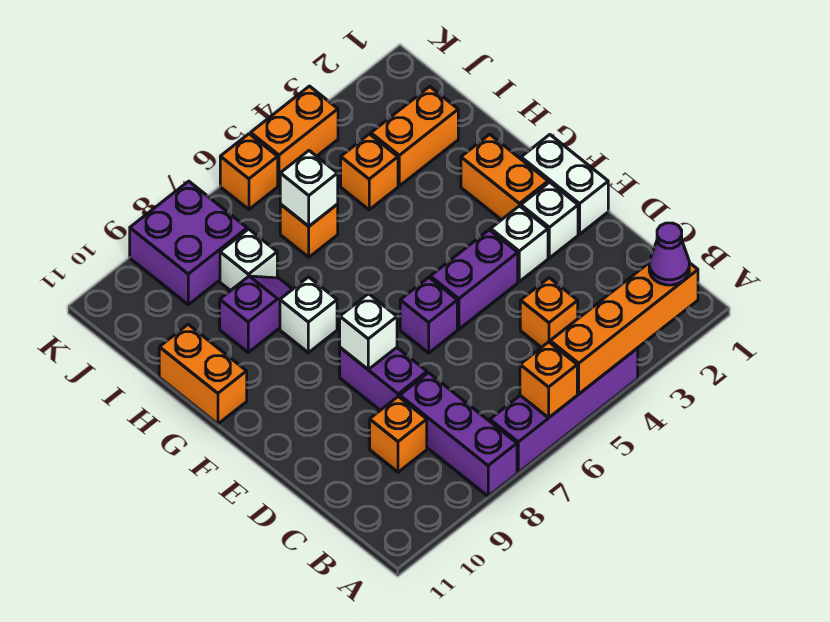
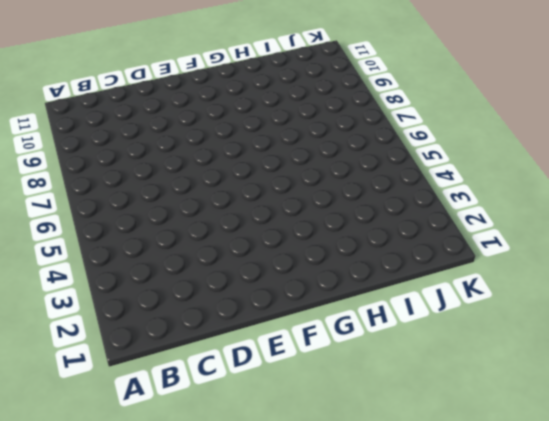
none -> purple brick A4:A7 level 1
none -> purple brick A8:C8 level 1
none -> orange brick C4 level 1

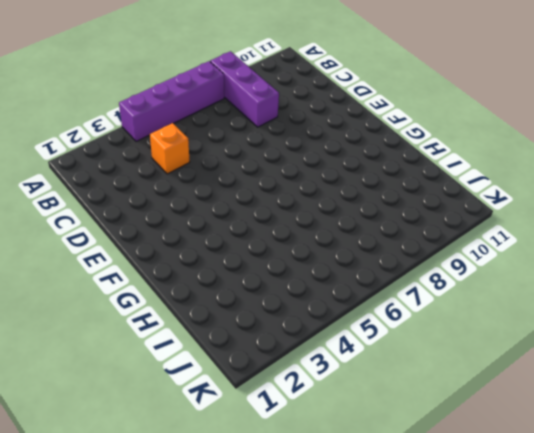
none -> orange brick C9 level 1
none -> purple brick D8:E8 level 1
none -> white brick E1:F1 level 1

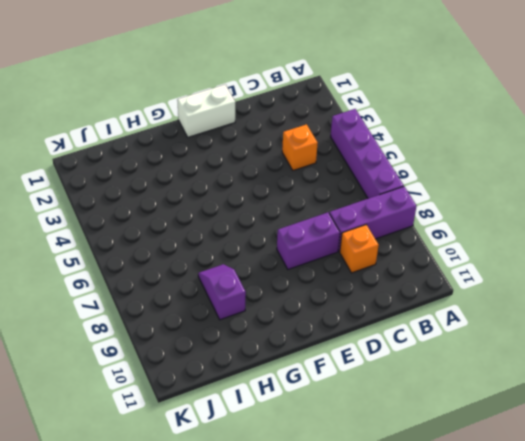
none -> white brick E2 level 1
none -> white brick E3 level 1
none -> purple brick E4:E5 level 1

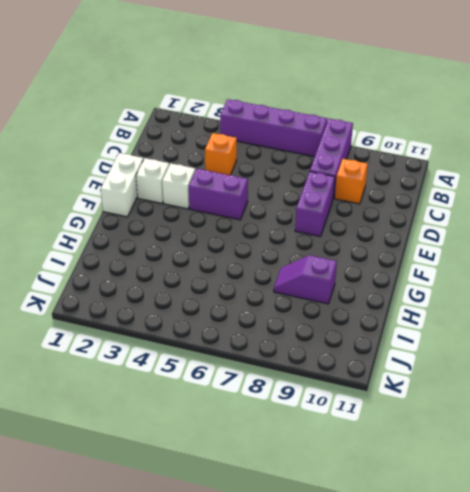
none -> purple brick E6 level 1
none -> orange brick F2:G2 level 1
none -> white brick G8 level 1

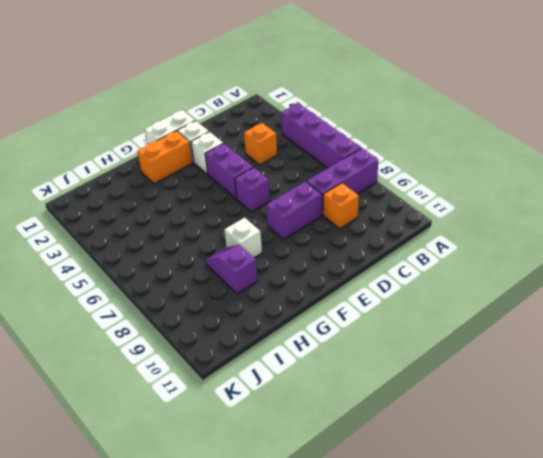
none -> orange brick G11:H11 level 1
none -> orange brick I2:I3 level 1
none -> orange brick I4 level 1

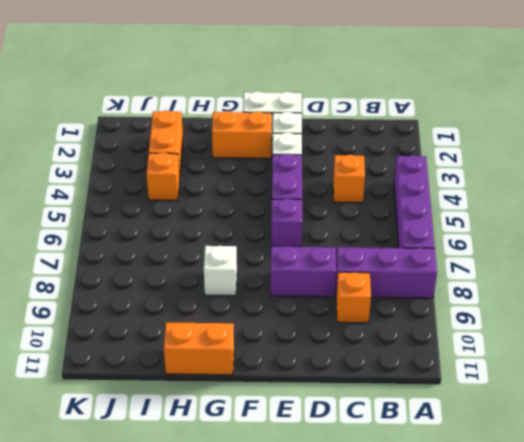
none -> purple slope H8:H9 level 1 top 9
none -> orange brick I6 level 1
none -> white brick I8 level 1

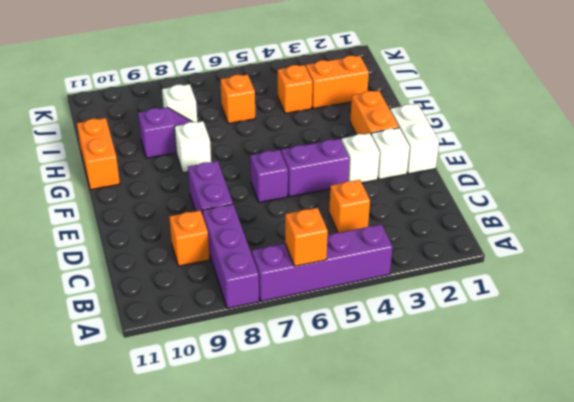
none -> purple brick J8:K9 level 1
none -> orange brick K4:K5 level 1
none -> orange brick K6 level 1

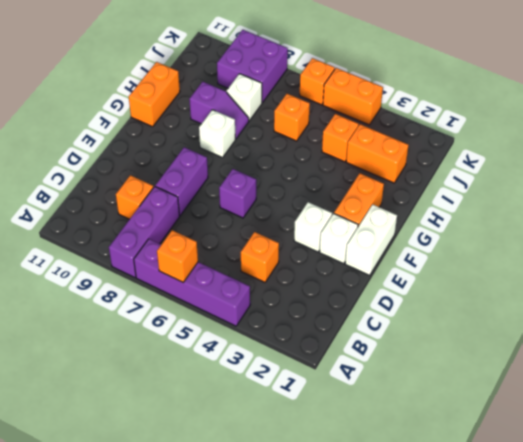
none -> purple brick E4:E5 level 1
none -> orange brick A2:A5 level 2
none -> white brick E8 level 2

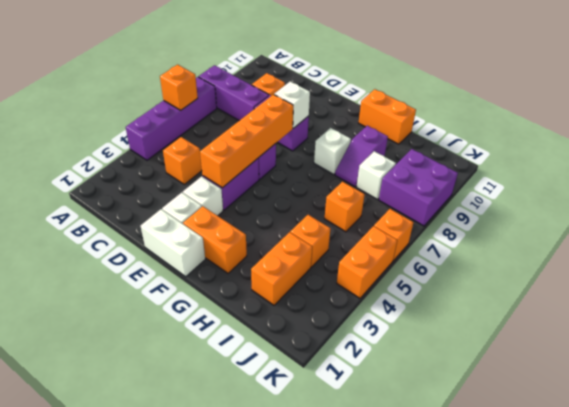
orange brick E4:E7 level 2 -> orange brick A2:A5 level 2
none -> white brick I6 level 2
none -> purple cone A2 level 3

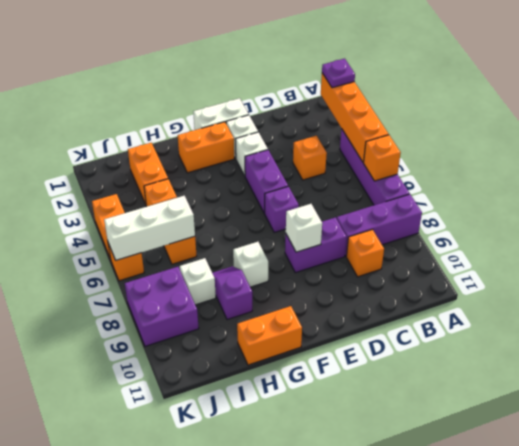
purple plate A2 level 3 -> purple cone A2 level 3
white brick I6:K6 level 2 -> white brick I6 level 2

